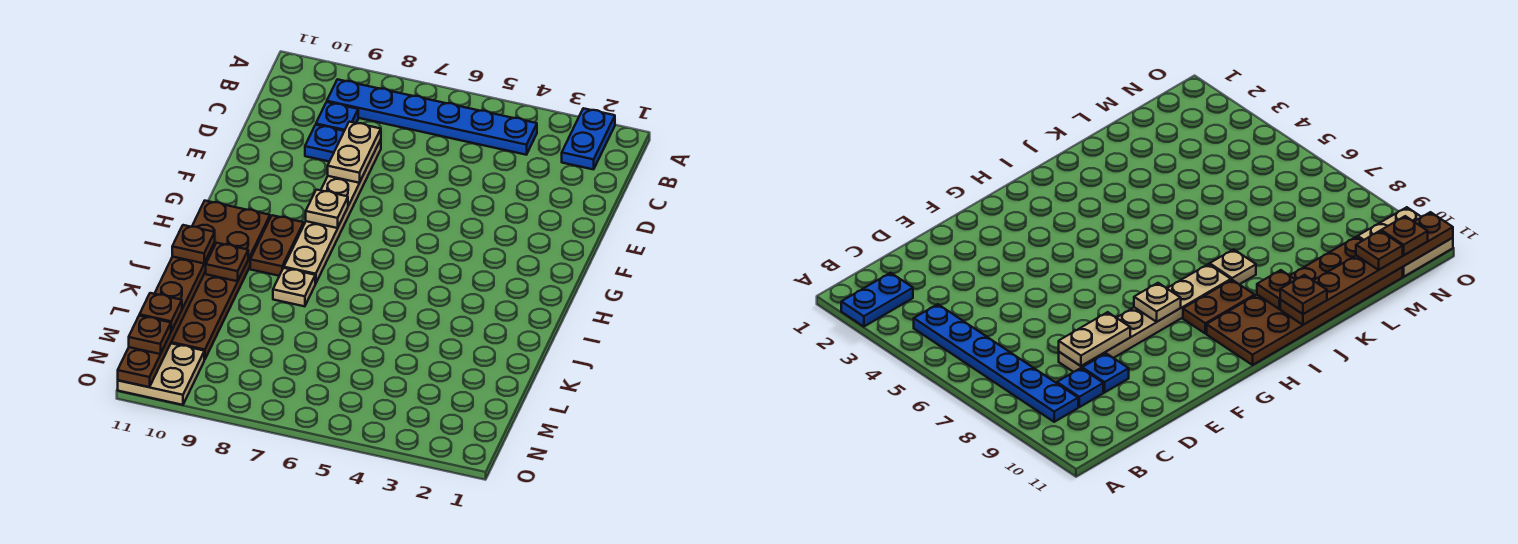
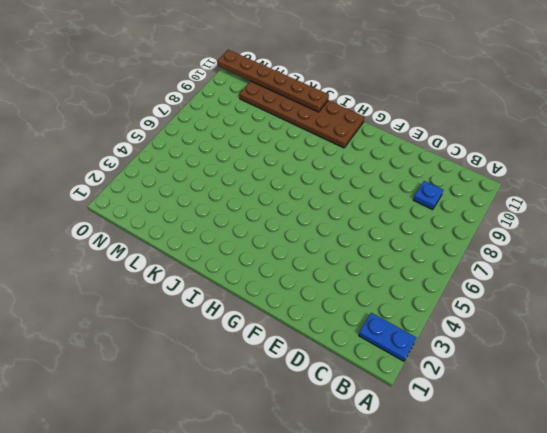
none -> blue plate B4:B9 level 1
none -> tan plate D8:I8 level 1
none -> blue plate D9 level 1

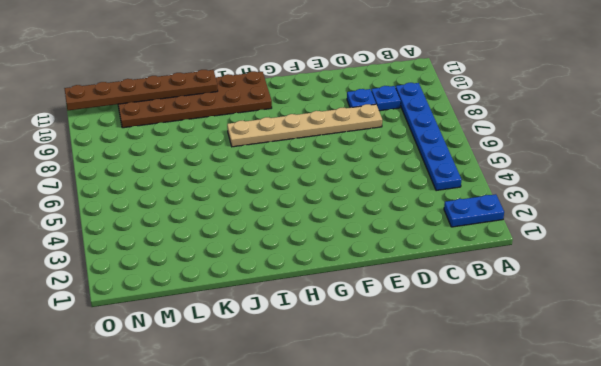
none -> brown plate H9:I9 level 1
none -> tan plate J8 level 1
none -> tan plate N10:O11 level 1

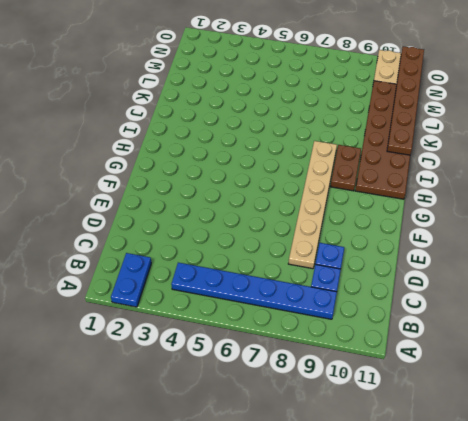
none -> tan plate J8 level 1
none -> tan plate D8:E8 level 2
none -> tan plate G8 level 2

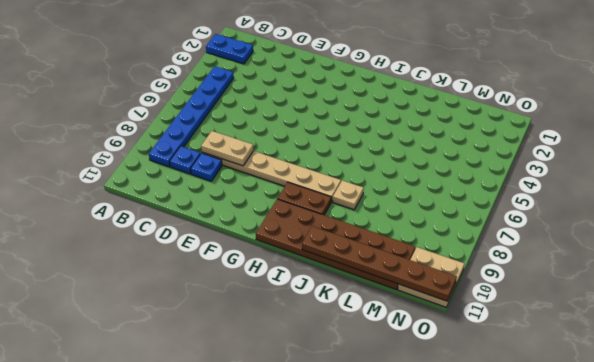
none -> tan plate G8 level 2
none -> brown plate J10 level 2
none -> brown plate J11 level 3

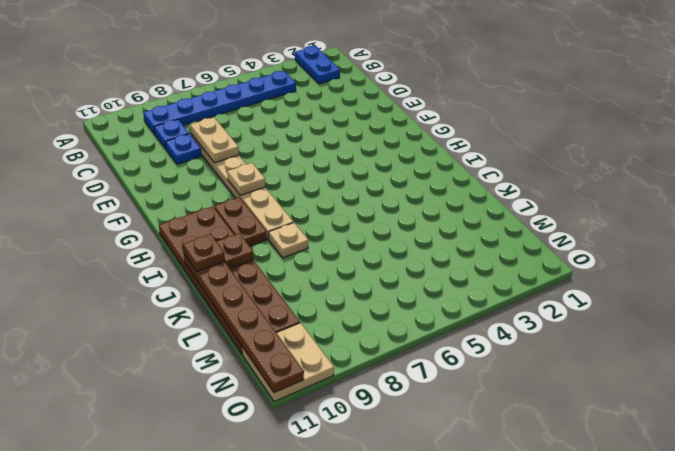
none -> brown plate M11 level 3
none -> brown plate N11 level 3

